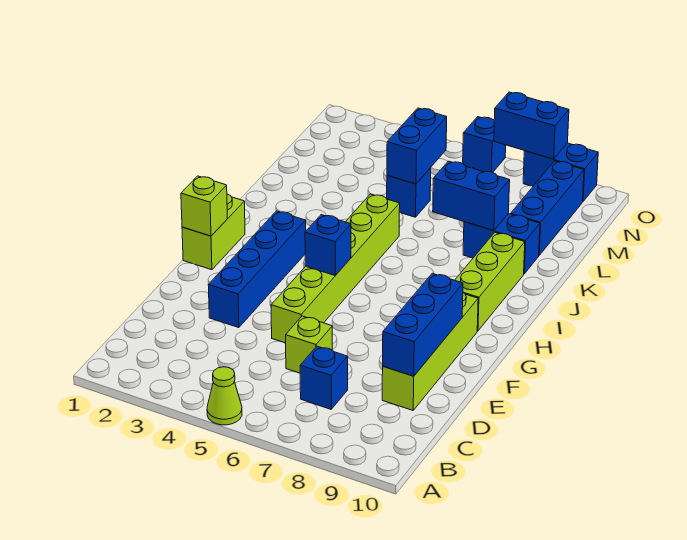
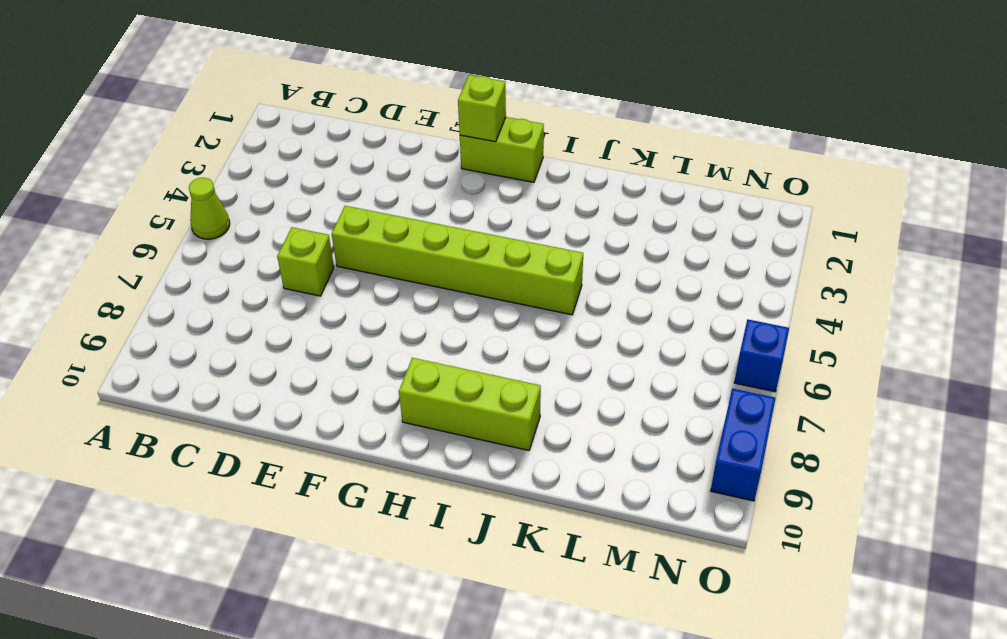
none -> blue brick C7 level 1
none -> lime brick D9:G9 level 1
none -> blue brick E3:H3 level 1

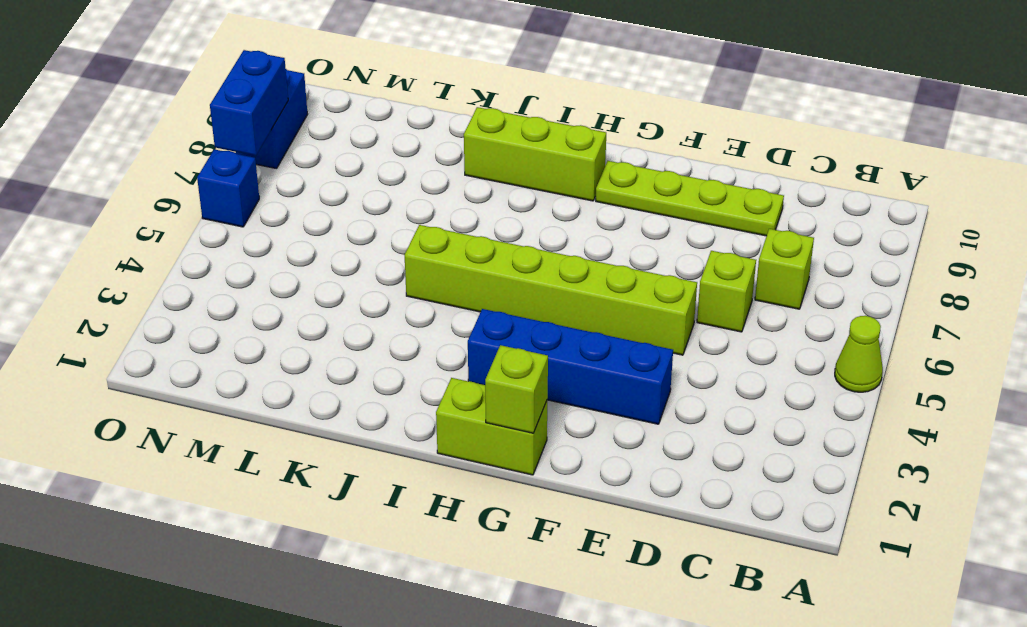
lime brick C7 level 1 -> blue brick C7 level 1
lime plate D9:G9 level 1 -> lime brick D9:G9 level 1
none -> blue brick K8:K9 level 1
none -> blue brick L5 level 1
none -> blue brick L9:N9 level 1

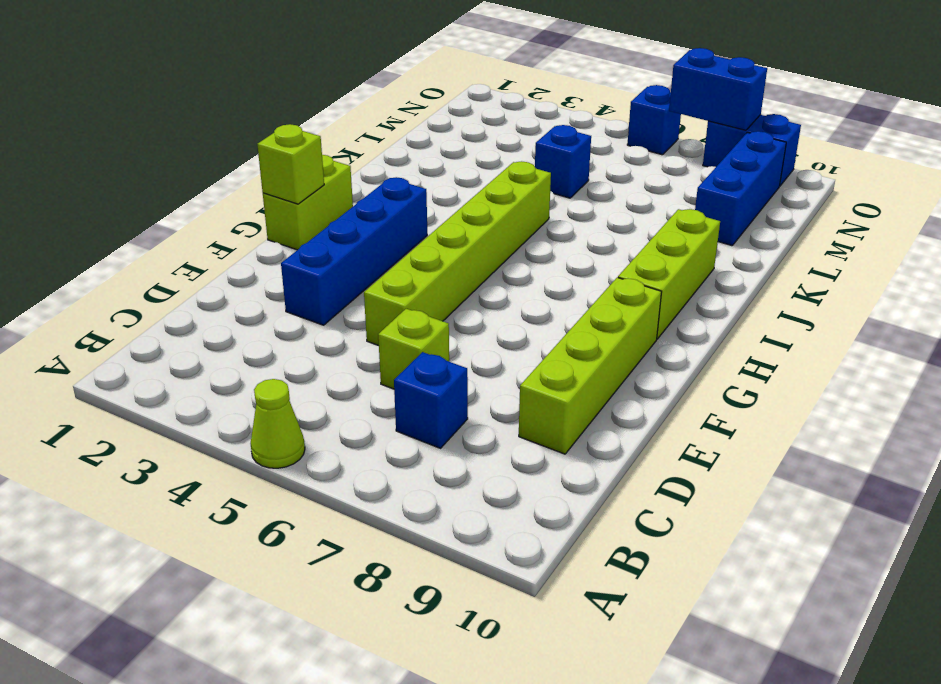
none -> blue brick K8:K9 level 1
none -> blue brick D9:F9 level 2
none -> blue brick G5 level 2

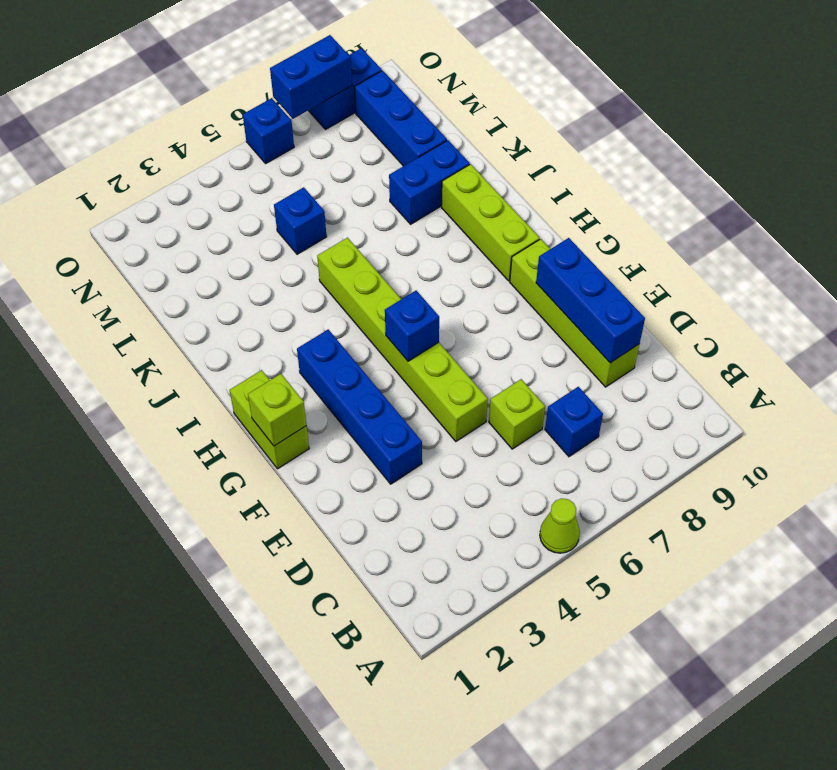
none -> blue brick K7:K8 level 2
none -> blue brick L5:M5 level 2

